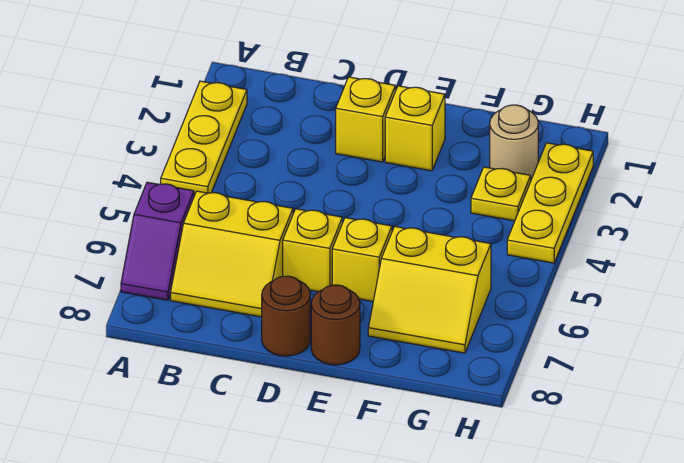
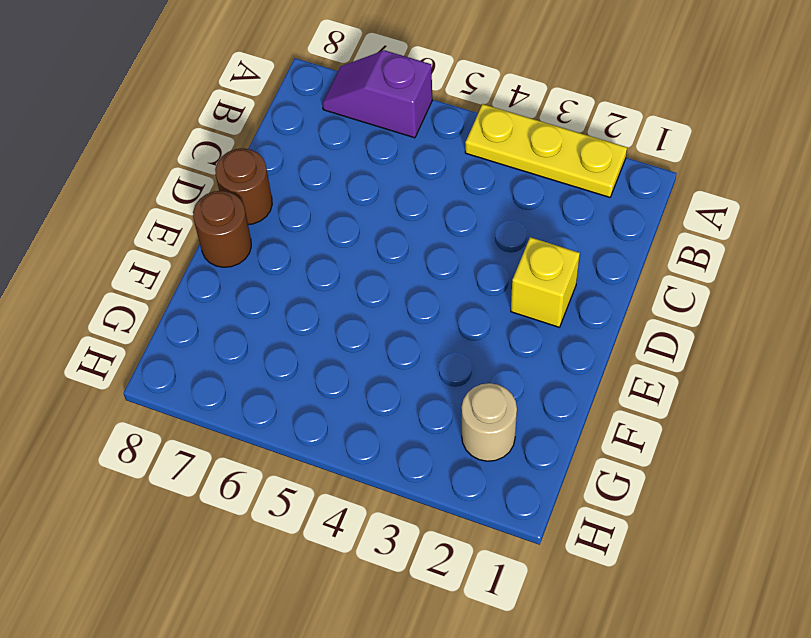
none -> yellow slope B6:C7 level 1 top 6
none -> yellow brick D6 level 1
none -> yellow brick E2 level 1

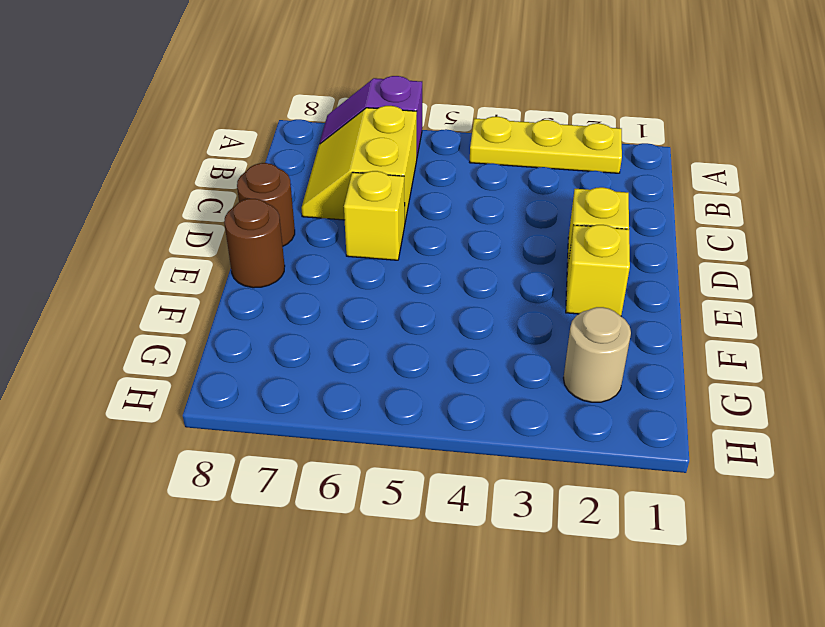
none -> yellow brick E6 level 1
none -> yellow slope F6:G7 level 1 top 6
none -> yellow plate G3 level 1

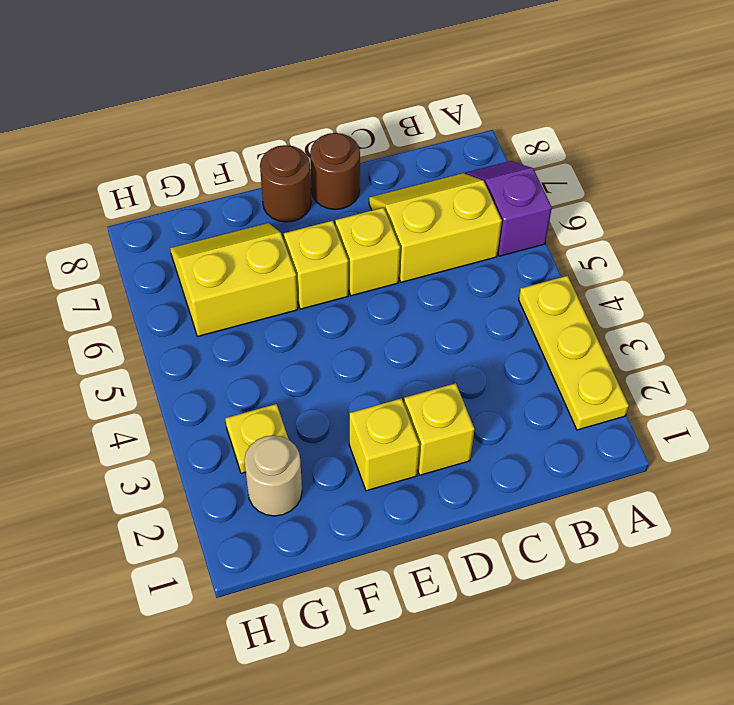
none -> yellow plate H2:H4 level 1

